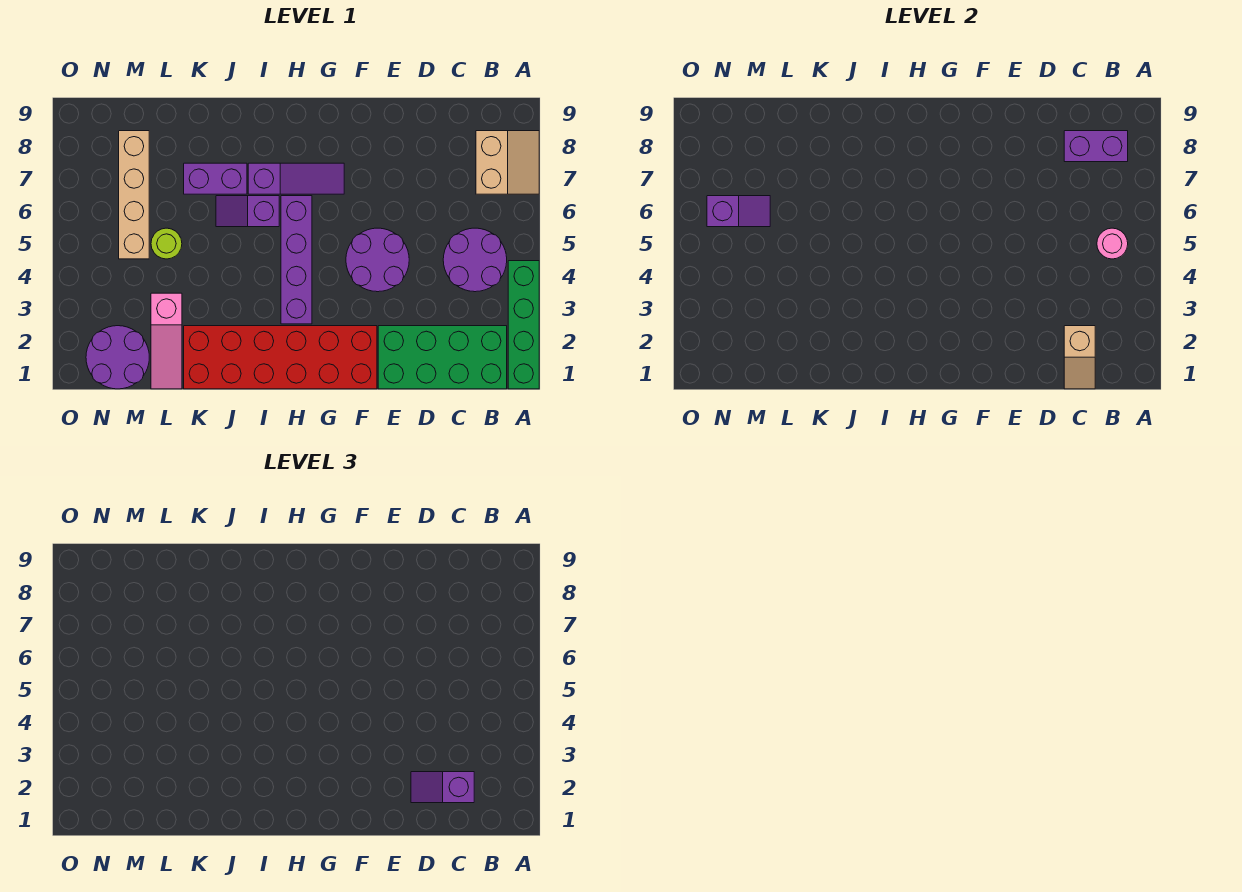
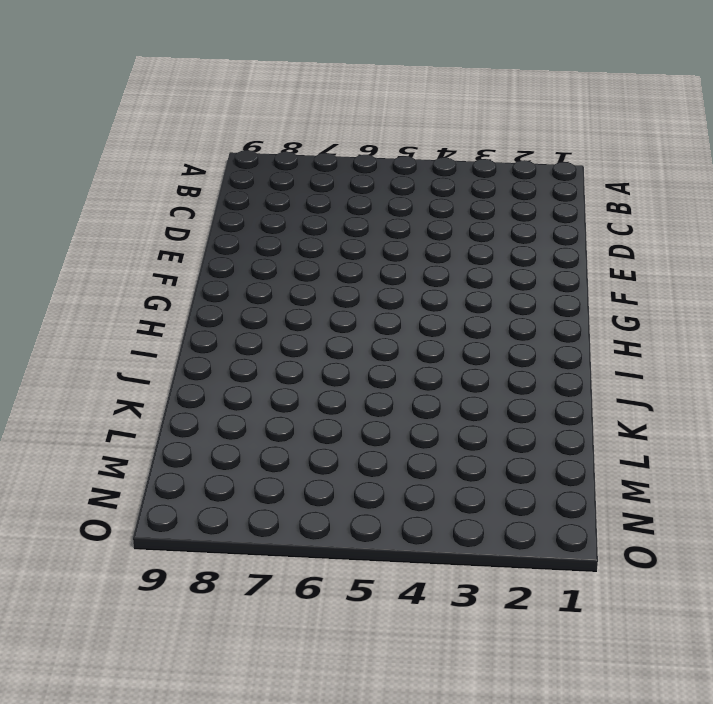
none -> green brick A1:A4 level 1
none -> tan slope A7:B8 level 1 top B
none -> green brick B1:E2 level 1

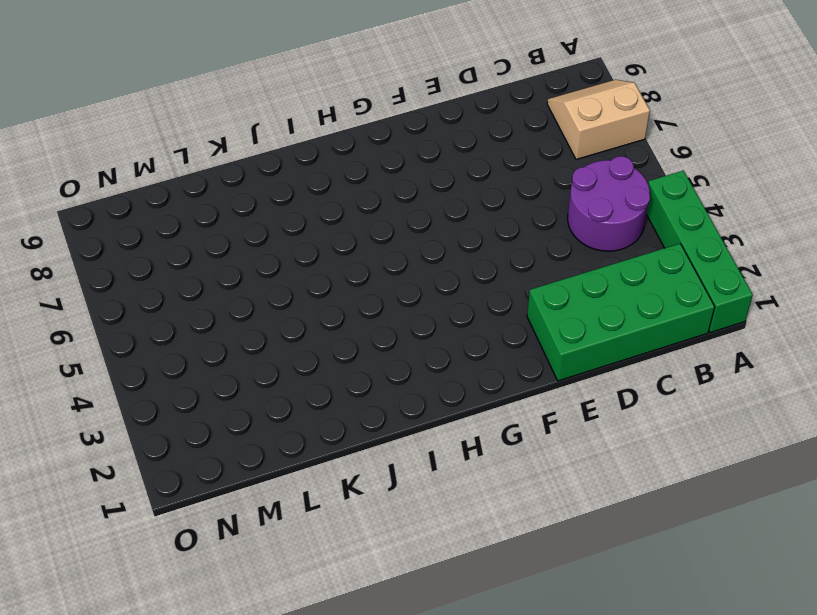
tan slope A7:B8 level 1 top 7 -> tan slope A7:B8 level 1 top B
none -> purple round brick E4:F5 level 1
none -> red brick F1:K2 level 1
none -> purple slope G7:I7 level 1 top I

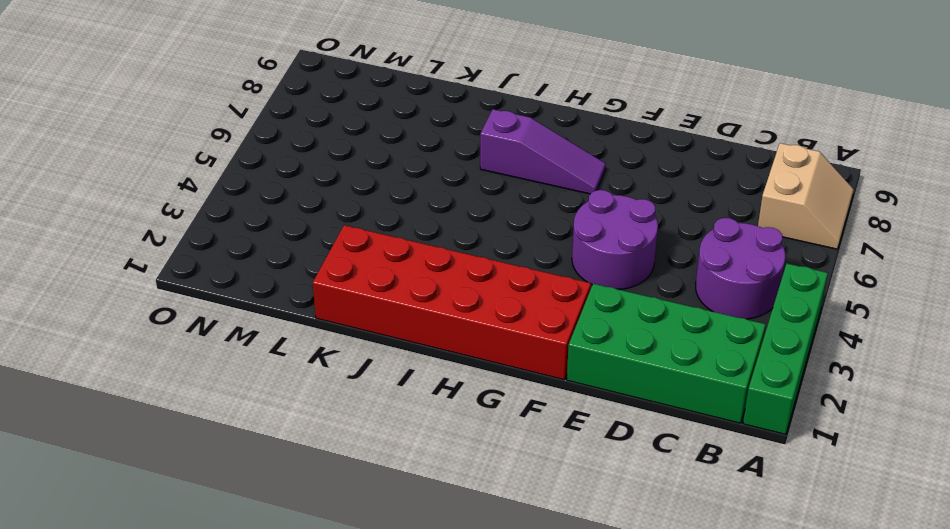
none -> purple brick H3:H6 level 1
none -> purple slope I6:J6 level 1 top I
none -> purple brick J7:K7 level 1

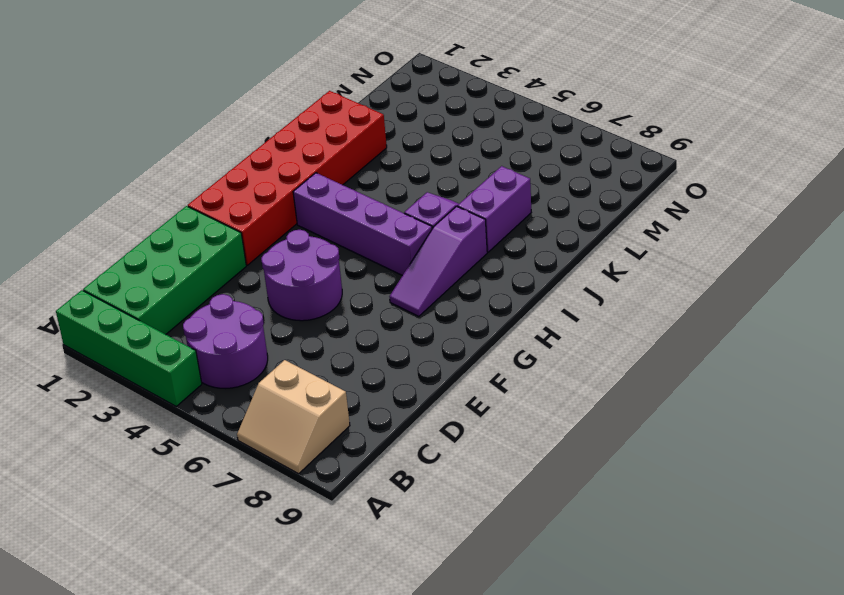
none -> pink slope L1:L3 level 1 top 3
none -> lime round brick L5 level 1
none -> purple round brick M1:N2 level 1

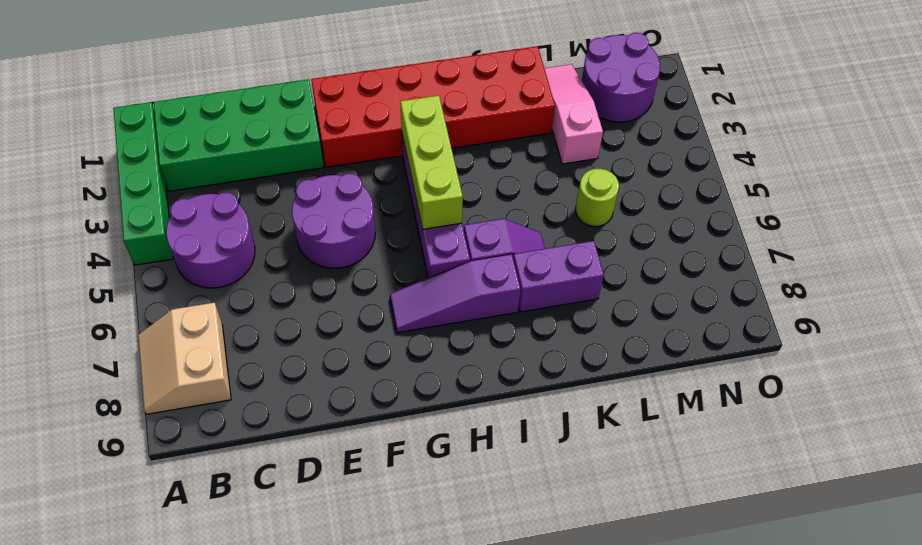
lime brick H3:H5 level 2 -> none
none -> tan brick M5:M8 level 1
none -> pink round brick B5 level 2
none -> purple brick B8:C8 level 2

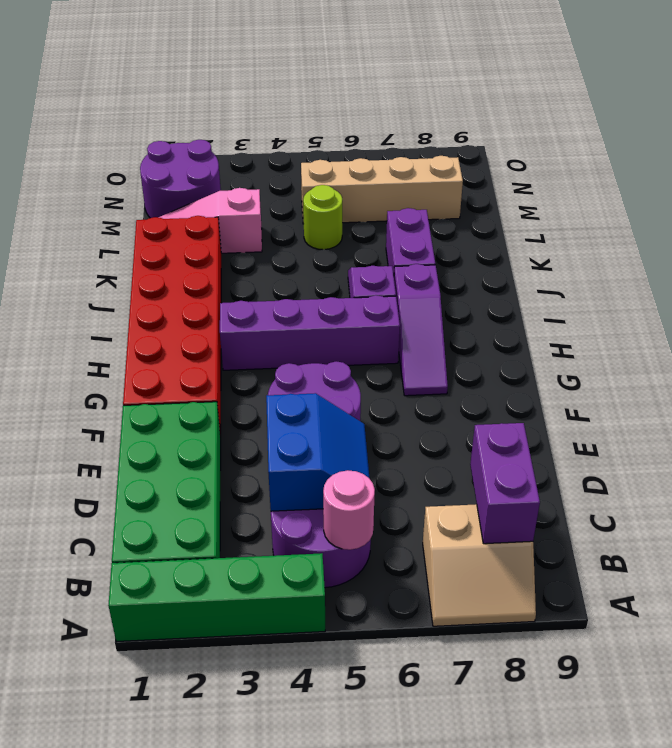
blue slope C4:D5 level 2 top 4 -> none
none -> tan slope C1:C2 level 2 top 2
none -> purple slope M6:N6 level 2 top N
none -> purple slope C2:D2 level 3 top C

